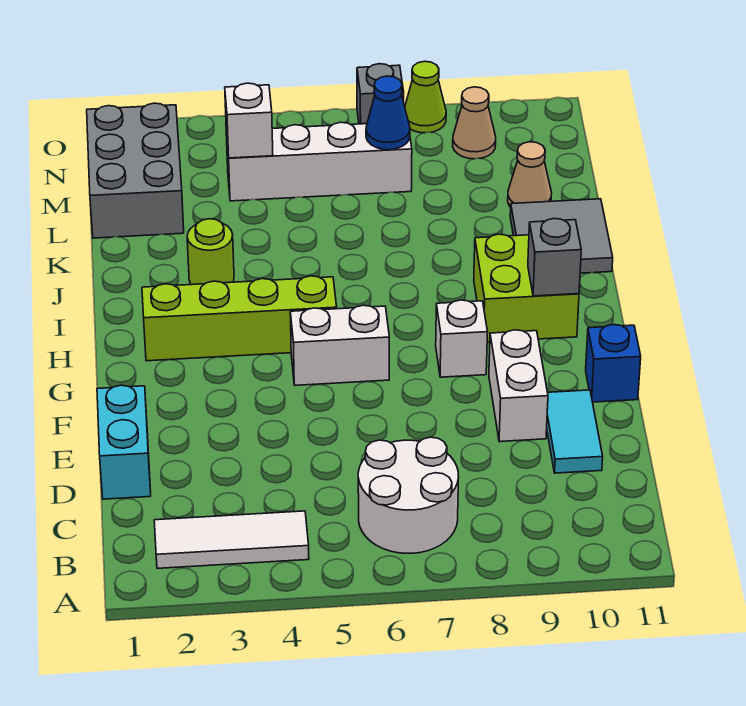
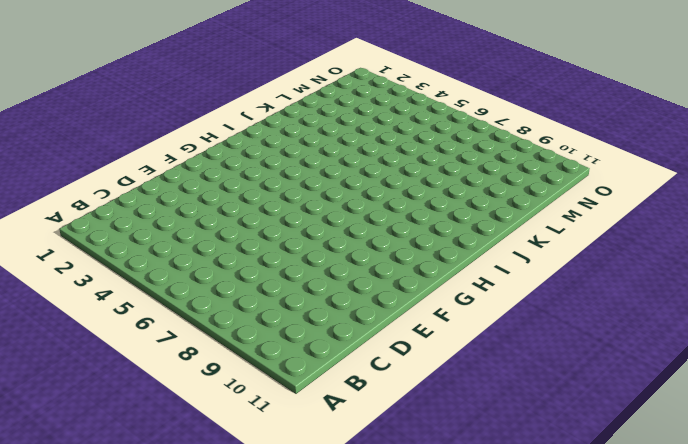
none -> white tile B2:B4 level 1
none -> white round brick B6:C7 level 1
none -> cyan brick D1:E1 level 1

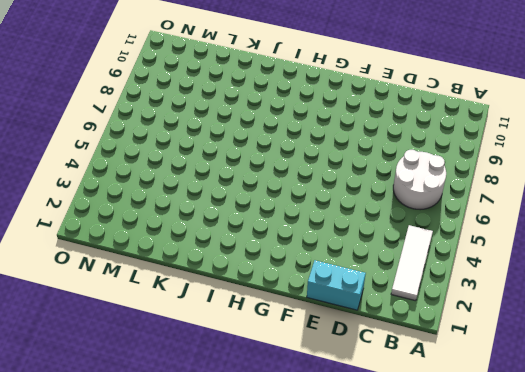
none -> cyan tile D10:E10 level 1
none -> white brick E9:F9 level 1
none -> blue brick F11 level 1

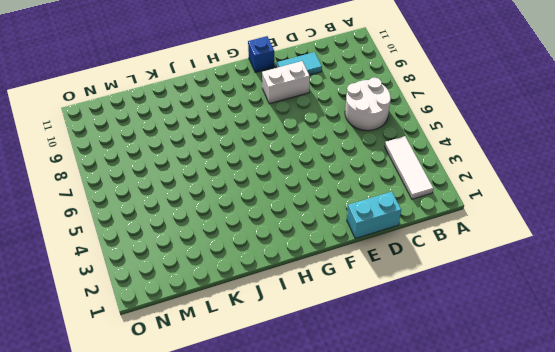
none -> white brick G5:G6 level 1
none -> white brick G8 level 1
none -> lime brick H2:H5 level 1

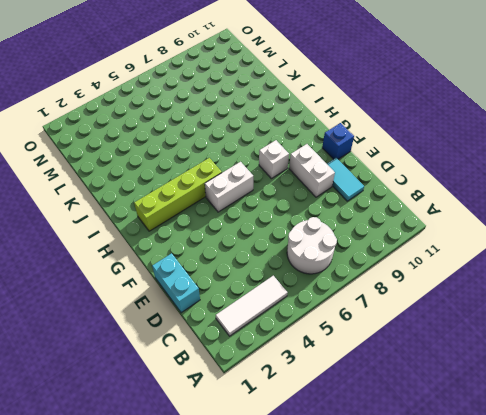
none -> lime brick H9:I10 level 1
none -> lime round brick J3 level 1
none -> grey tile J10:K11 level 1

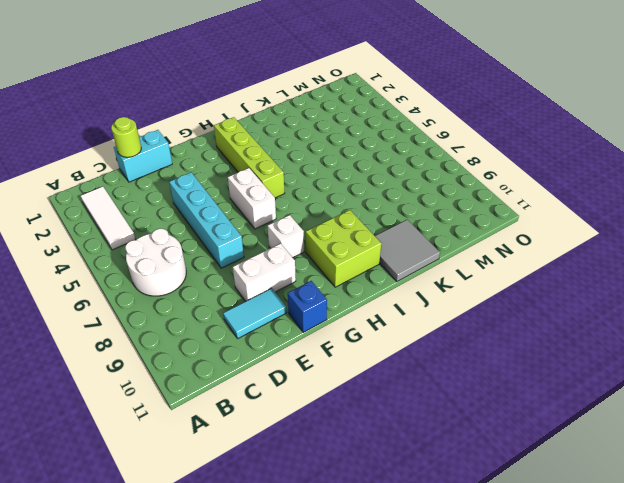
lime round brick D1 level 2 -> lime round brick J3 level 1
cyan brick E4:E7 level 1 -> none
none -> grey brick L1:N2 level 1
none -> tan cone L10 level 1
none -> white brick M4:M7 level 1

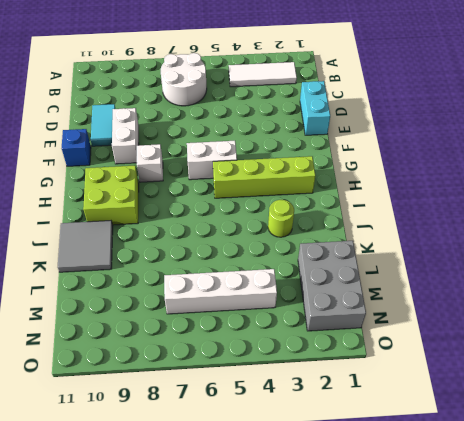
none -> tan cone L10 level 1
none -> tan cone N9 level 1
none -> grey brick O7 level 1

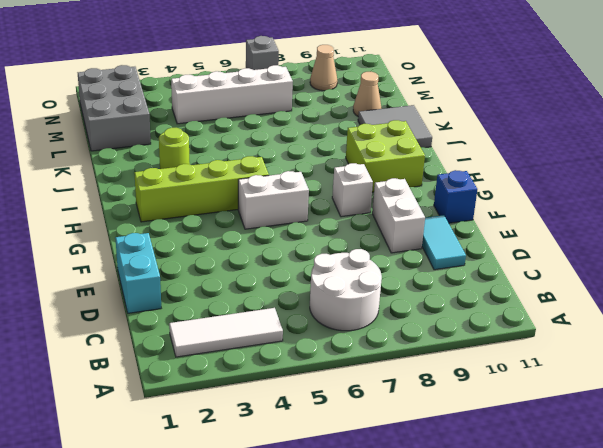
none -> lime cone O8 level 1
none -> grey brick H10 level 2
none -> white brick M4 level 2

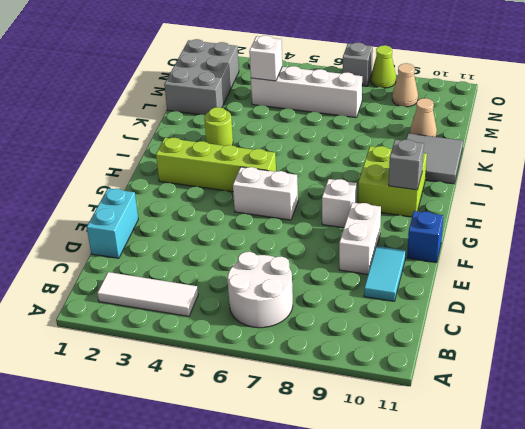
none -> blue cone M7 level 2

